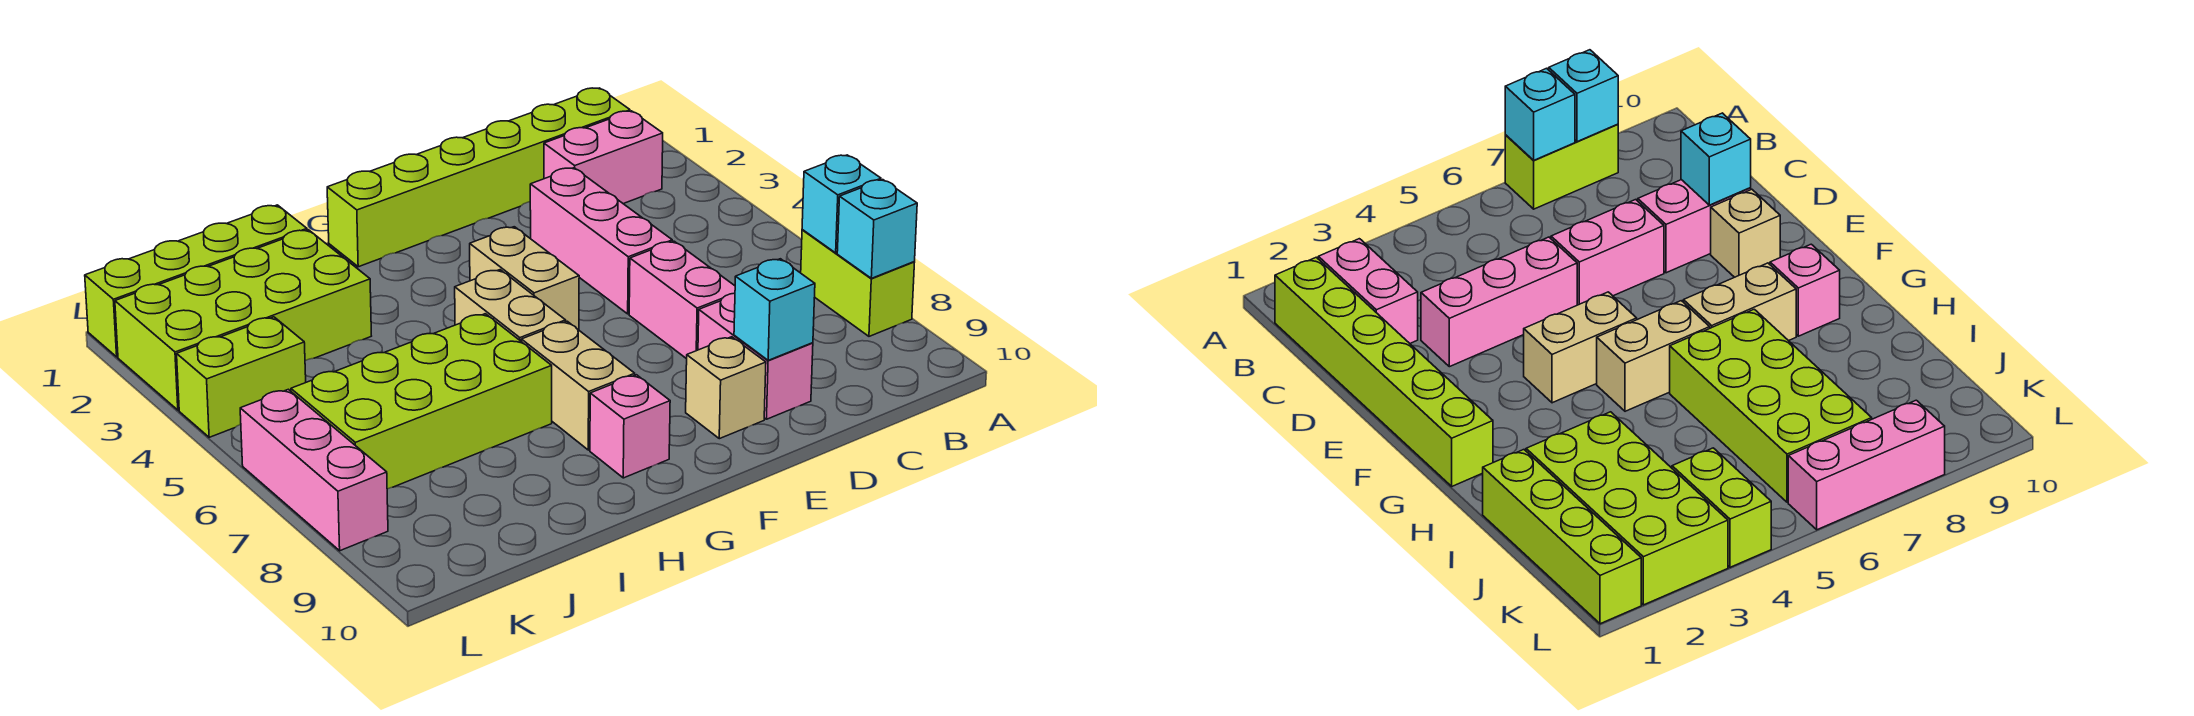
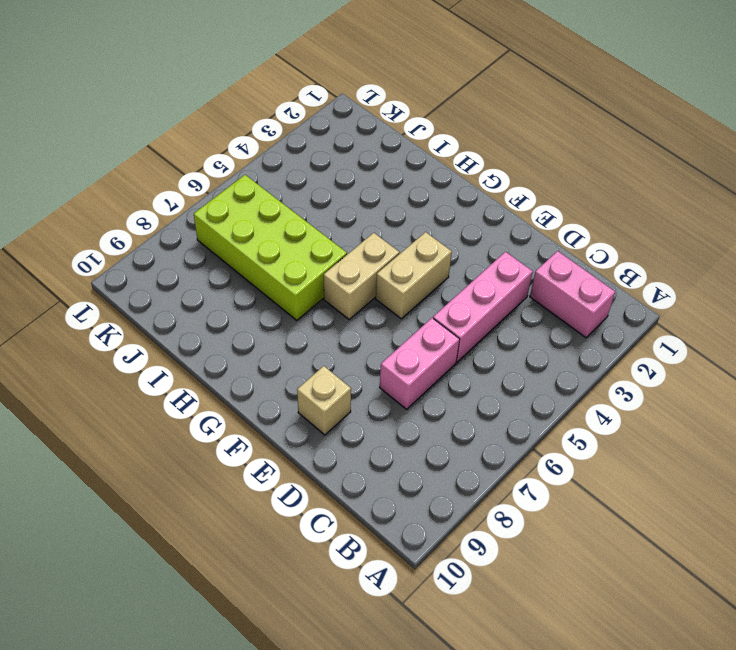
none -> lime brick A7:A8 level 1
none -> lime brick B1:G1 level 1
none -> pink brick D8:D9 level 1

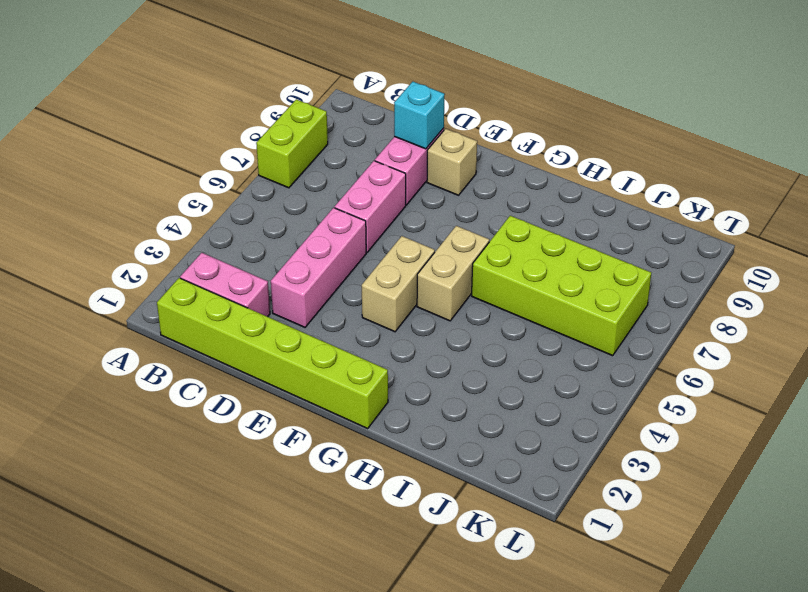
none -> tan brick G7:G8 level 1
none -> pink brick G9 level 1
none -> lime brick I1:L1 level 1

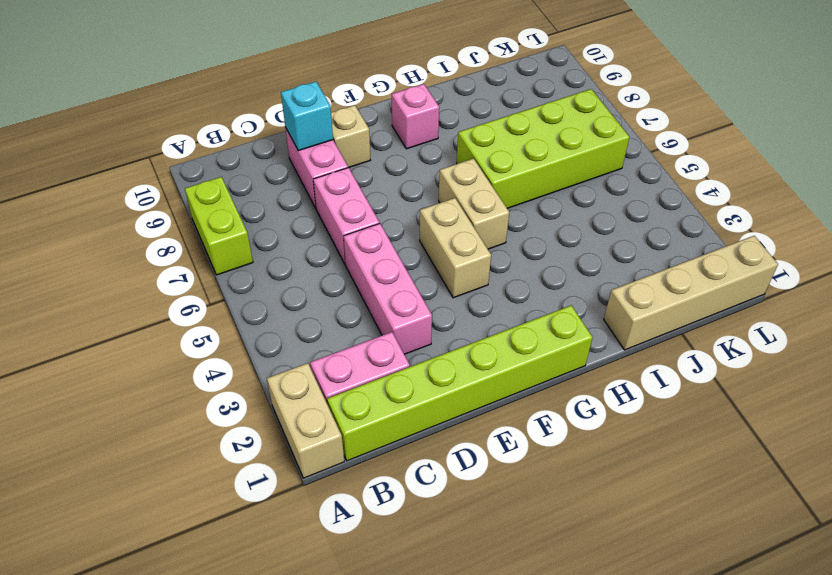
tan brick A1:A2 level 1 -> tan brick G7:G8 level 1
tan brick I1:L1 level 1 -> lime brick I1:L1 level 1
none -> lime brick I2:L3 level 1
none -> lime brick K4:L4 level 1
none -> pink brick L6:L8 level 1

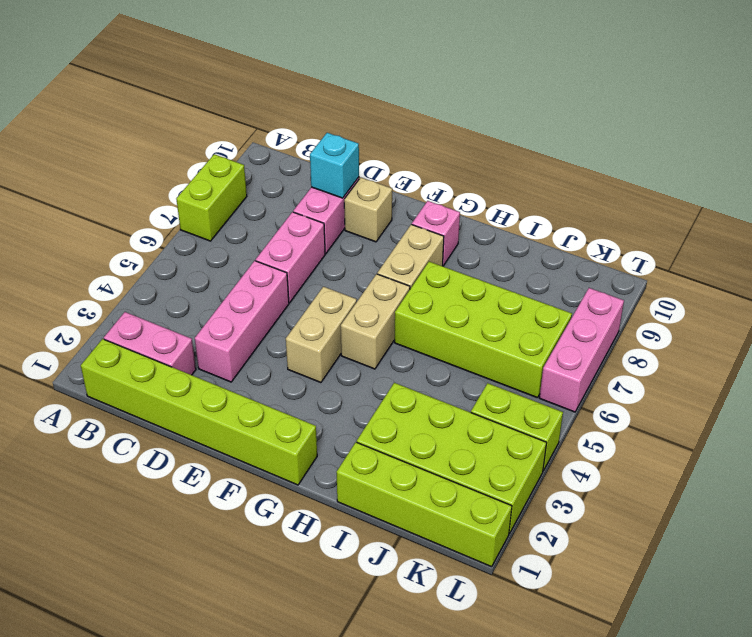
none -> cyan brick A7 level 2
none -> cyan brick A8 level 2

